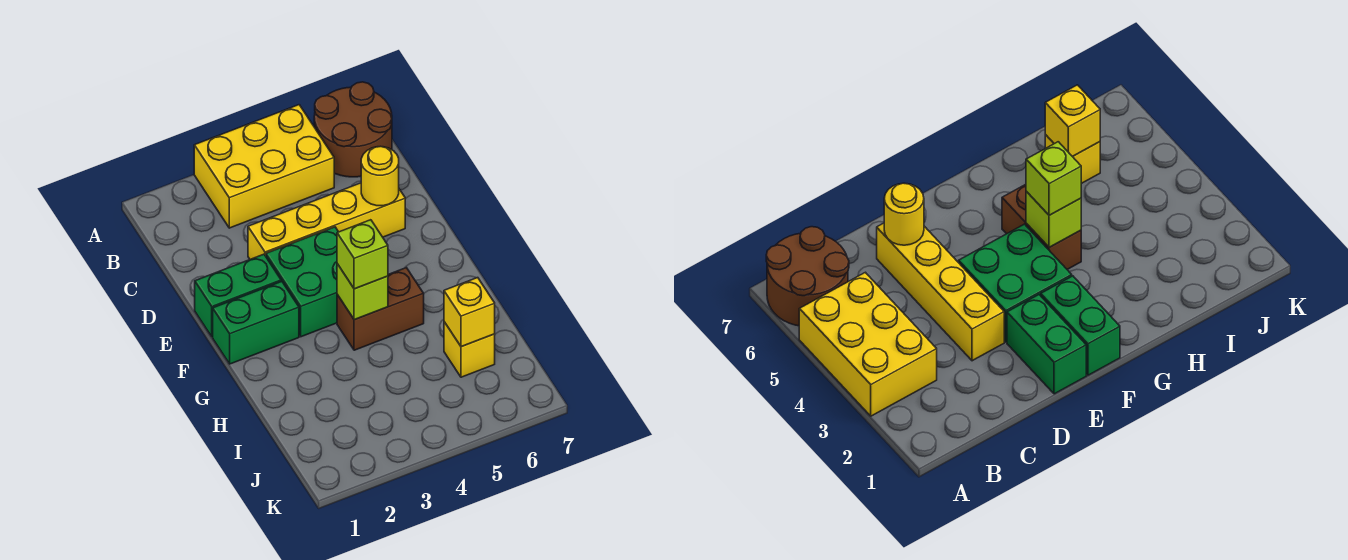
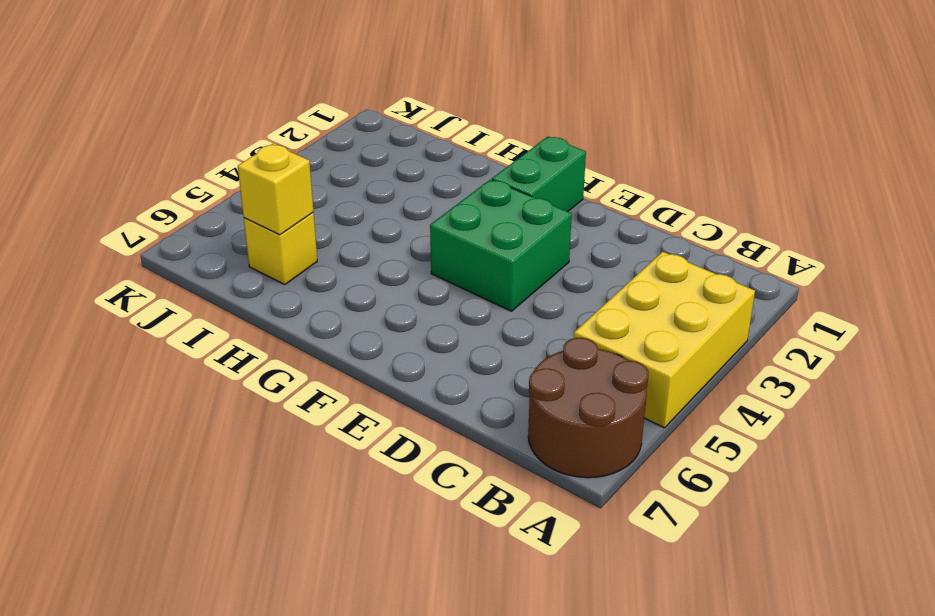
none -> yellow brick D3:D6 level 1
none -> green brick E1:E2 level 1
none -> brown brick G4:G5 level 1

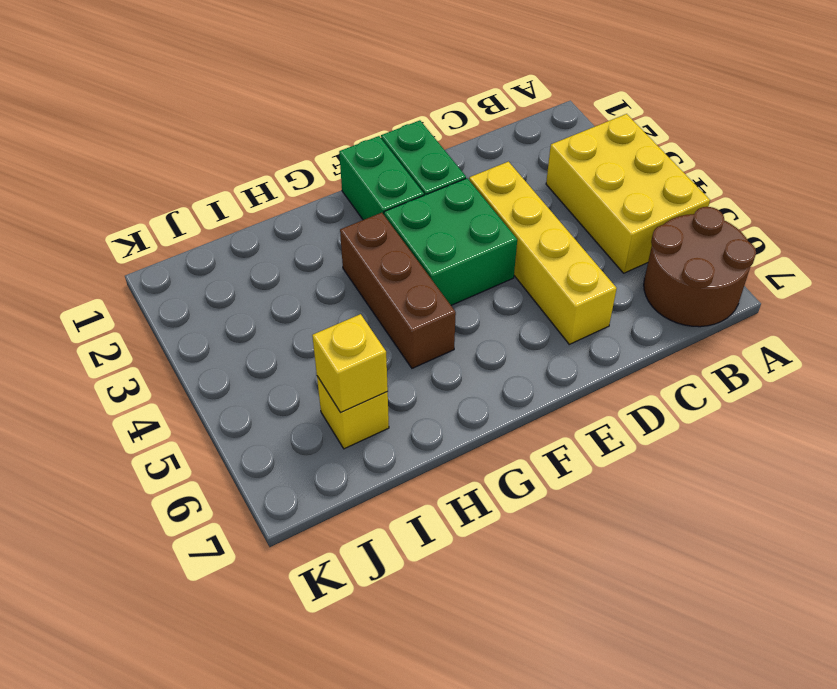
brown brick G3:G5 level 1 -> brown brick G4:G5 level 1
none -> yellow round brick D6 level 2
none -> lime brick G4 level 2
none -> lime brick G4 level 3

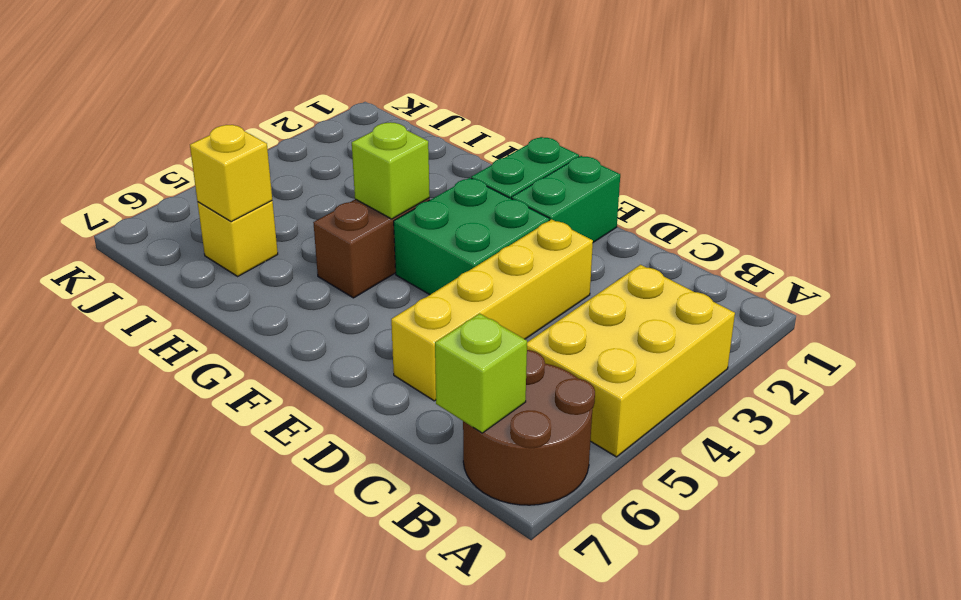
lime brick B7 level 2 -> lime brick G4 level 3
none -> yellow round brick D6 level 2

